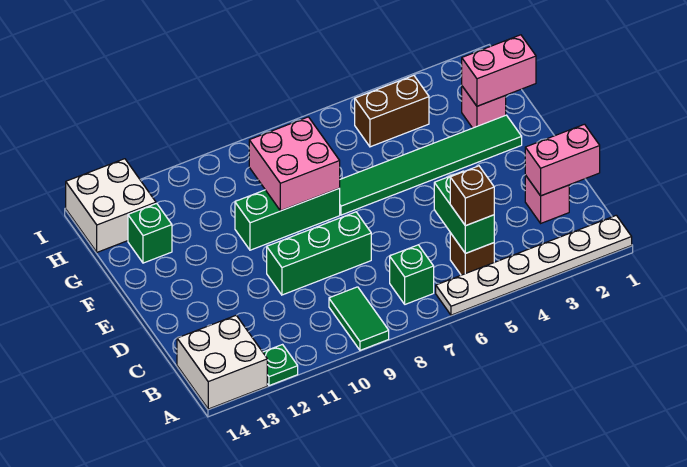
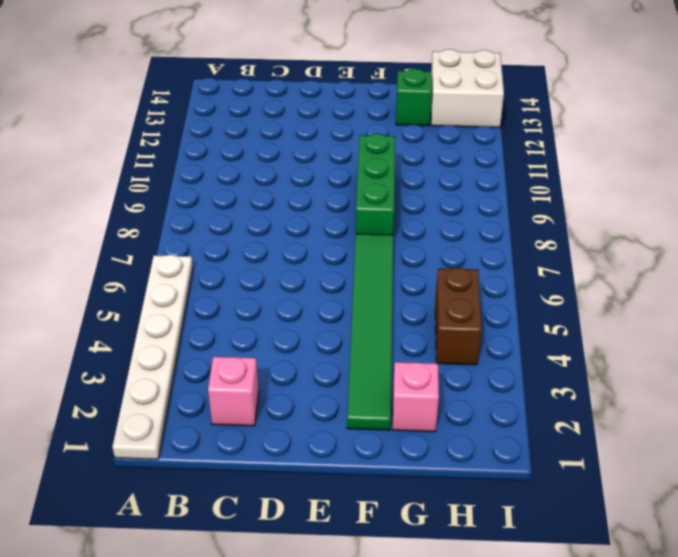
none -> green tile A9:B9 level 1
none -> green plate A12 level 1
none -> white brick A13:B14 level 1

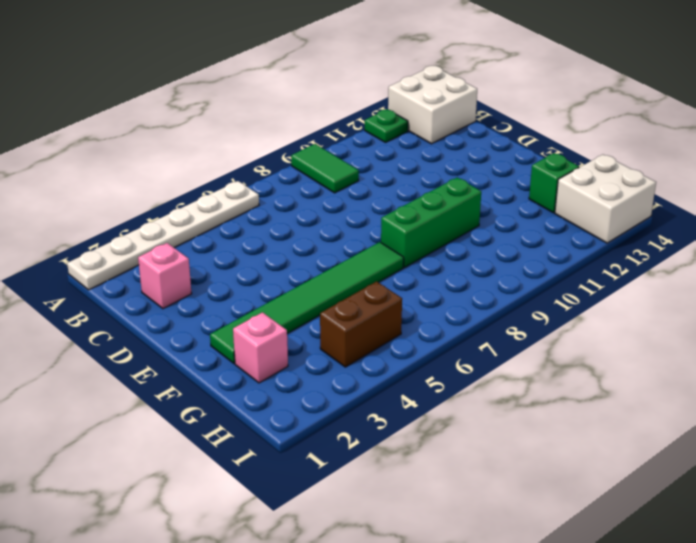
none -> brown brick B5 level 1
none -> green brick B7 level 1
none -> green brick D8:D10 level 1

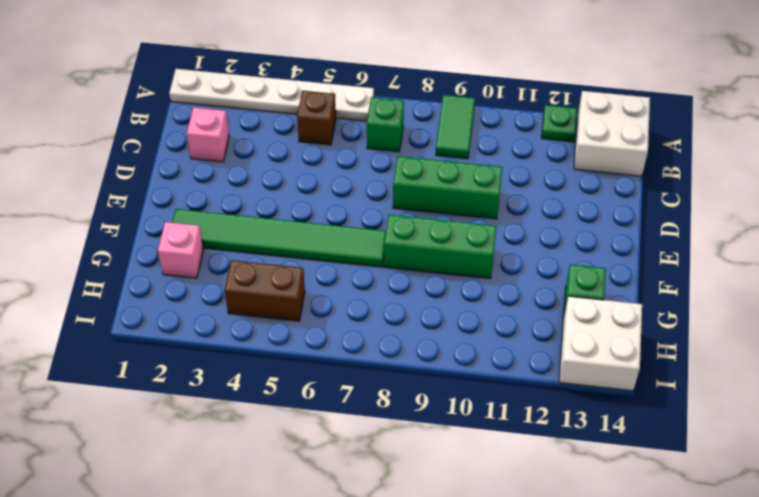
none -> green brick B5:C5 level 2
none -> pink brick C1:C2 level 2
none -> pink brick F8:G9 level 2

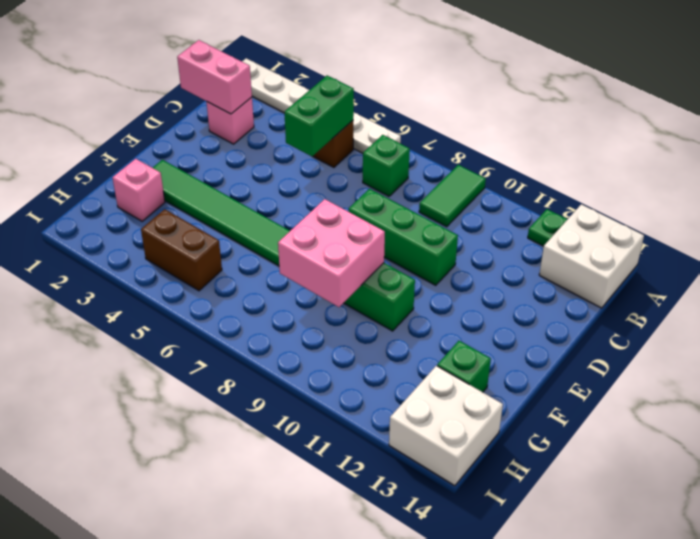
none -> pink brick G1:G2 level 2
none -> brown brick B5 level 3

